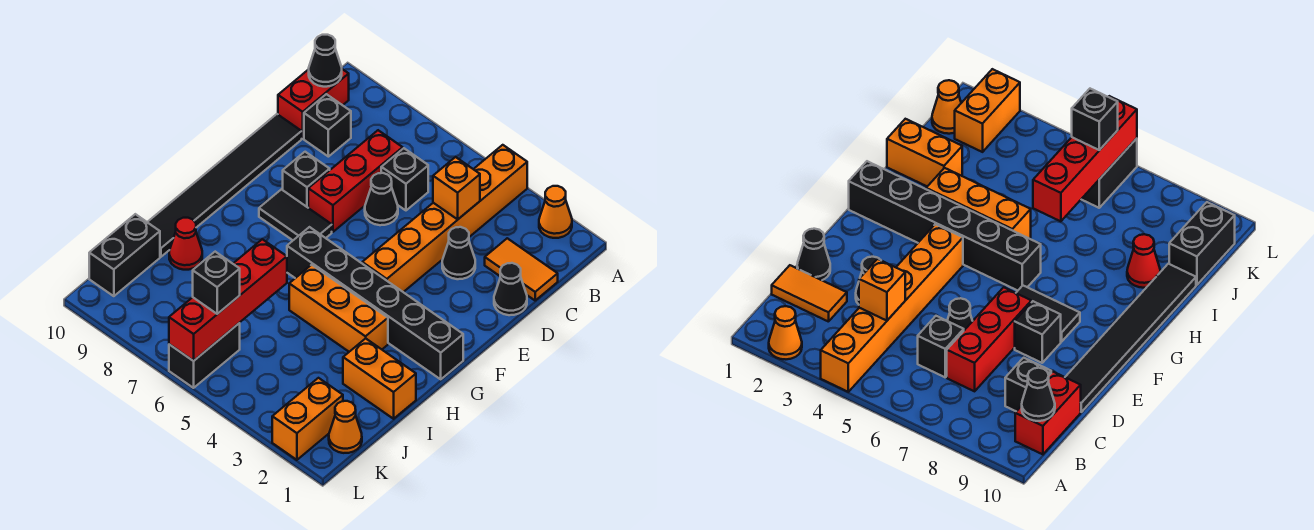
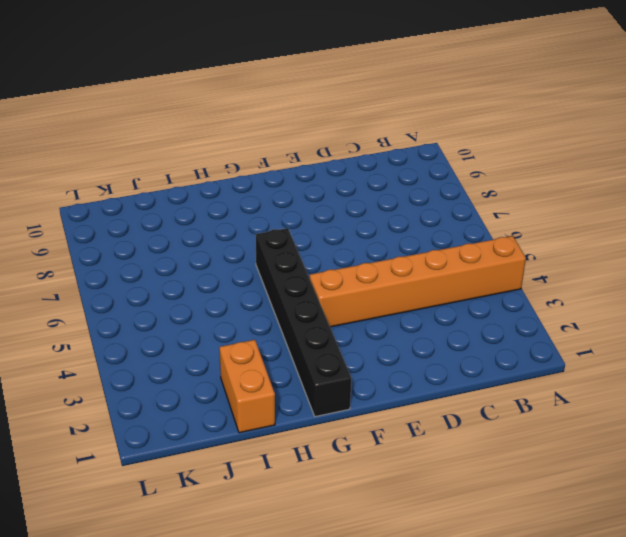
none -> orange cone A2 level 1
none -> red brick B10:C10 level 1
none -> orange tile C1:C2 level 1

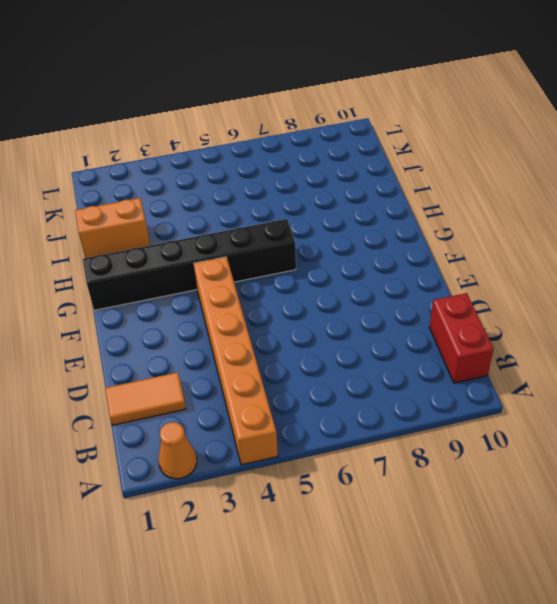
none -> black brick C6 level 1
none -> red brick C7:E7 level 1
none -> black brick C9 level 1

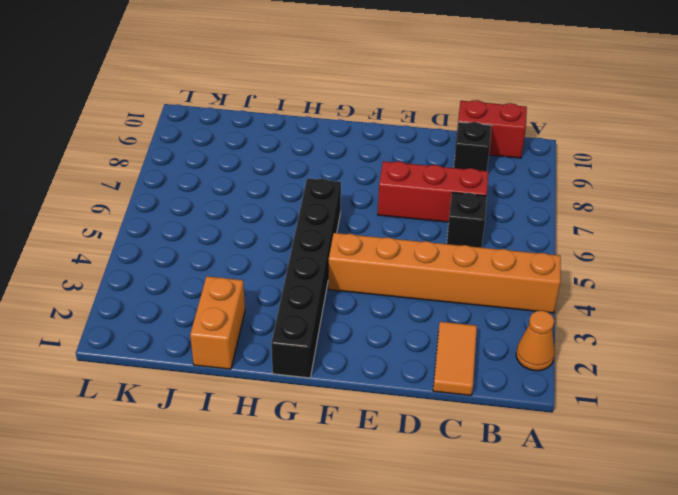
none -> black cone D1 level 1
none -> black cone D3 level 1
none -> black cone D6 level 1

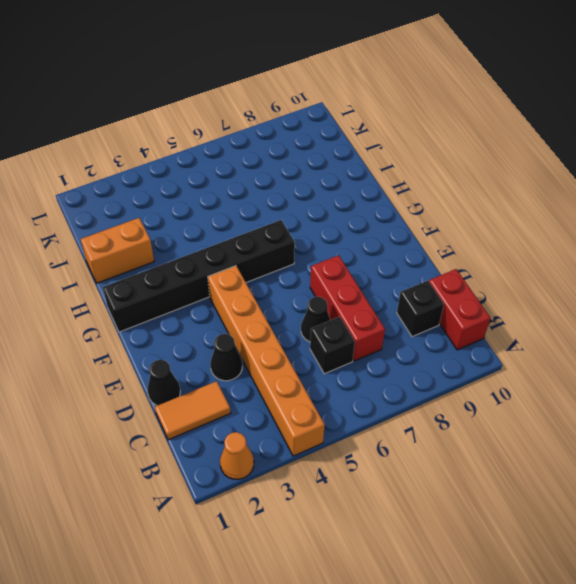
none -> black tile D10:I10 level 1
none -> black brick E8 level 1
none -> black tile F7:F8 level 1

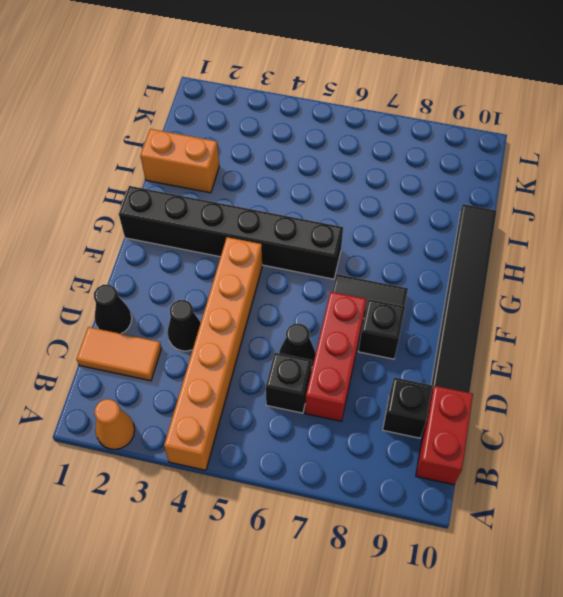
none -> orange brick H3:H5 level 1
none -> red cone I9 level 1
none -> black brick J10:K10 level 1

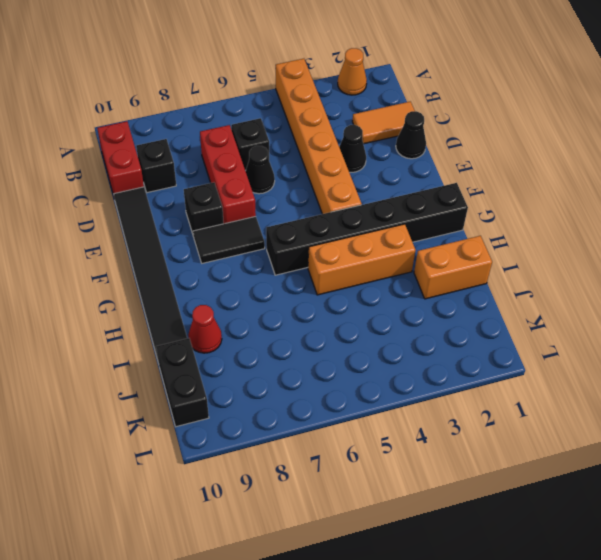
none -> orange cone K1 level 1
none -> orange brick K2:L2 level 1
none -> black brick K6:L6 level 1

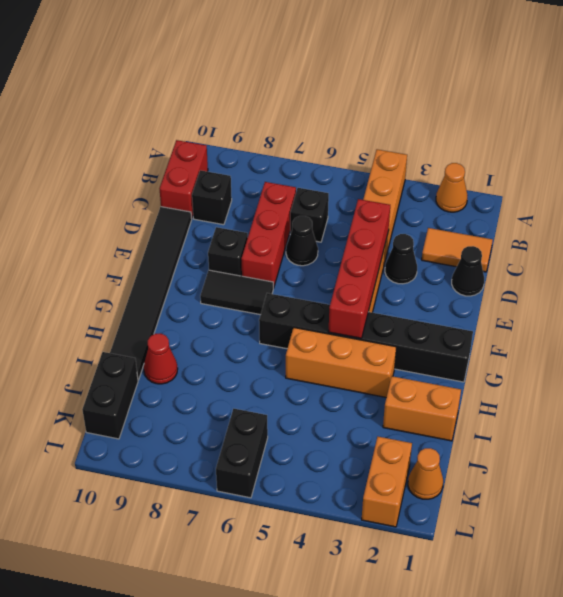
red brick D4:G4 level 2 -> red brick I6:L6 level 2
none -> black cone B10 level 2
none -> orange brick C4 level 2
none -> black brick K6 level 3

